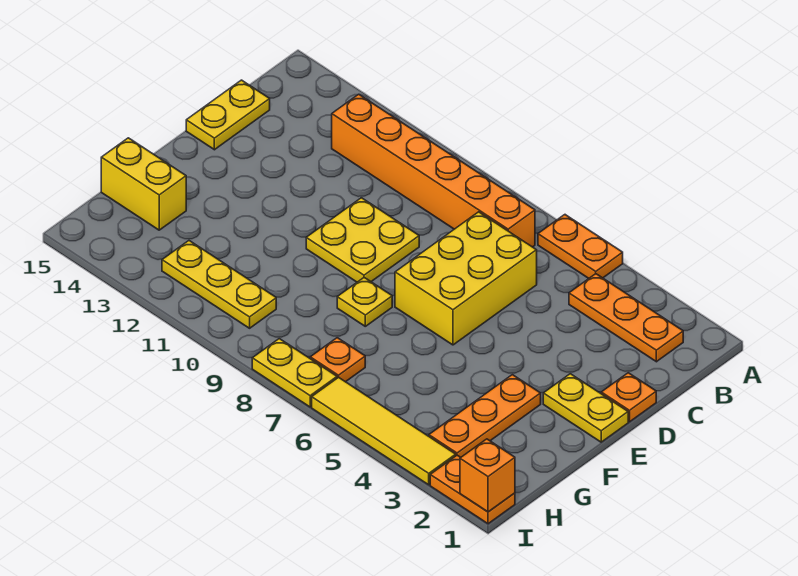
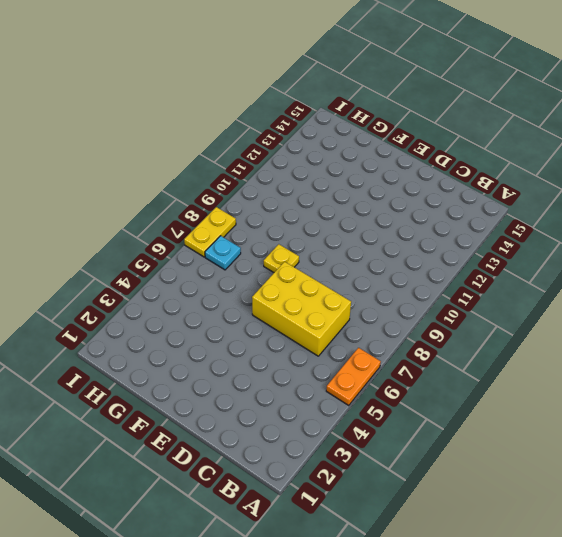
cyan plate H7 level 1 -> orange plate H7 level 1
none -> orange plate B2:B4 level 1
none -> orange brick B7:B12 level 1
none -> yellow plate C15:D15 level 1

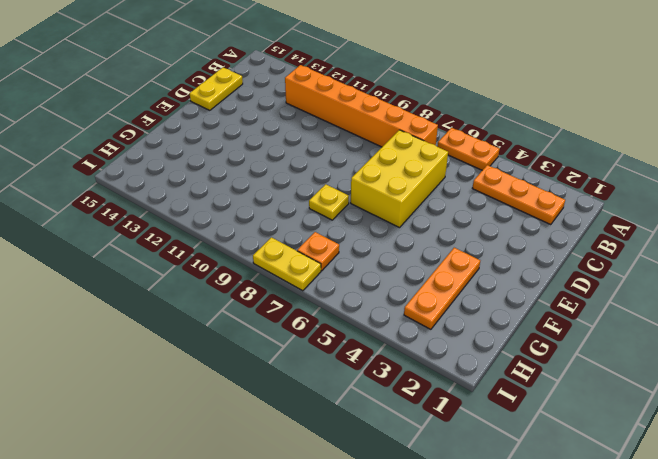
none -> orange plate D1 level 1
none -> yellow plate D9:E10 level 1
none -> yellow plate E1:E2 level 1

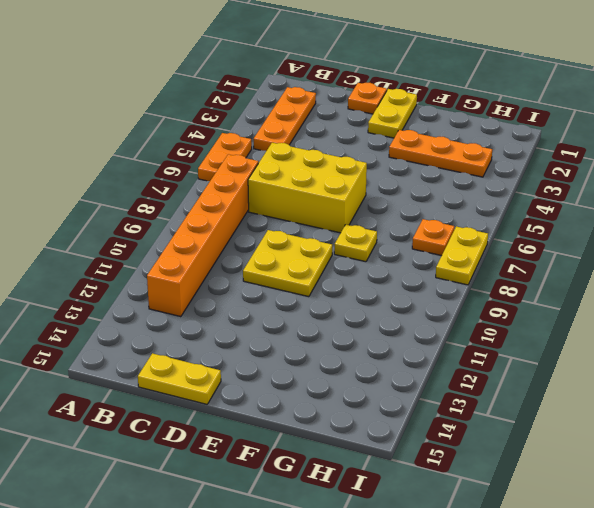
none -> yellow brick G14:G15 level 1
none -> yellow plate H10:H12 level 1
none -> orange plate I1:I2 level 1

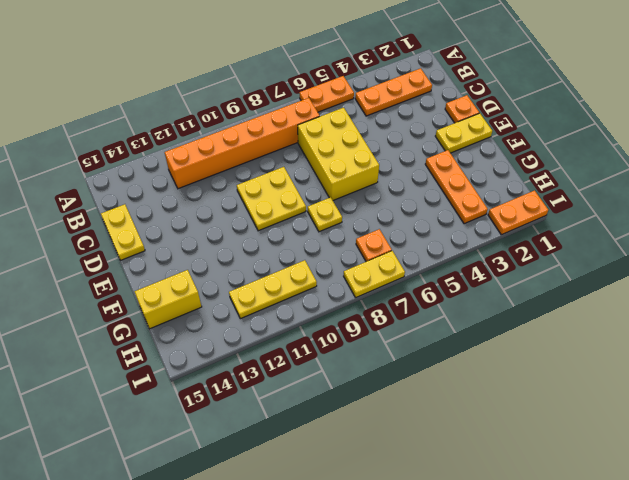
none -> yellow tile I3:I6 level 1
none -> orange brick I1 level 2

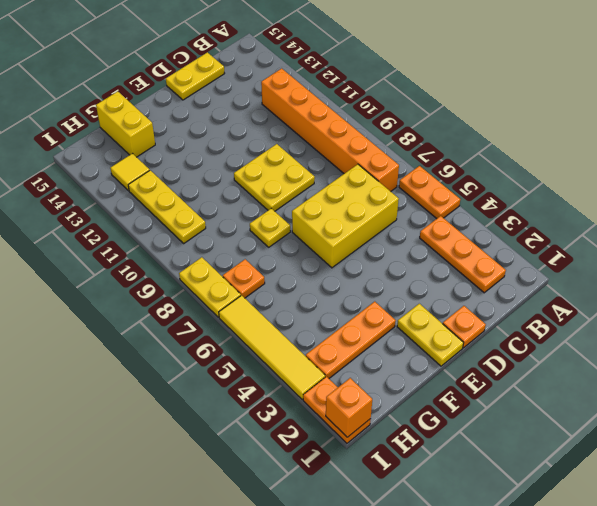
yellow tile H13 level 1 -> none

